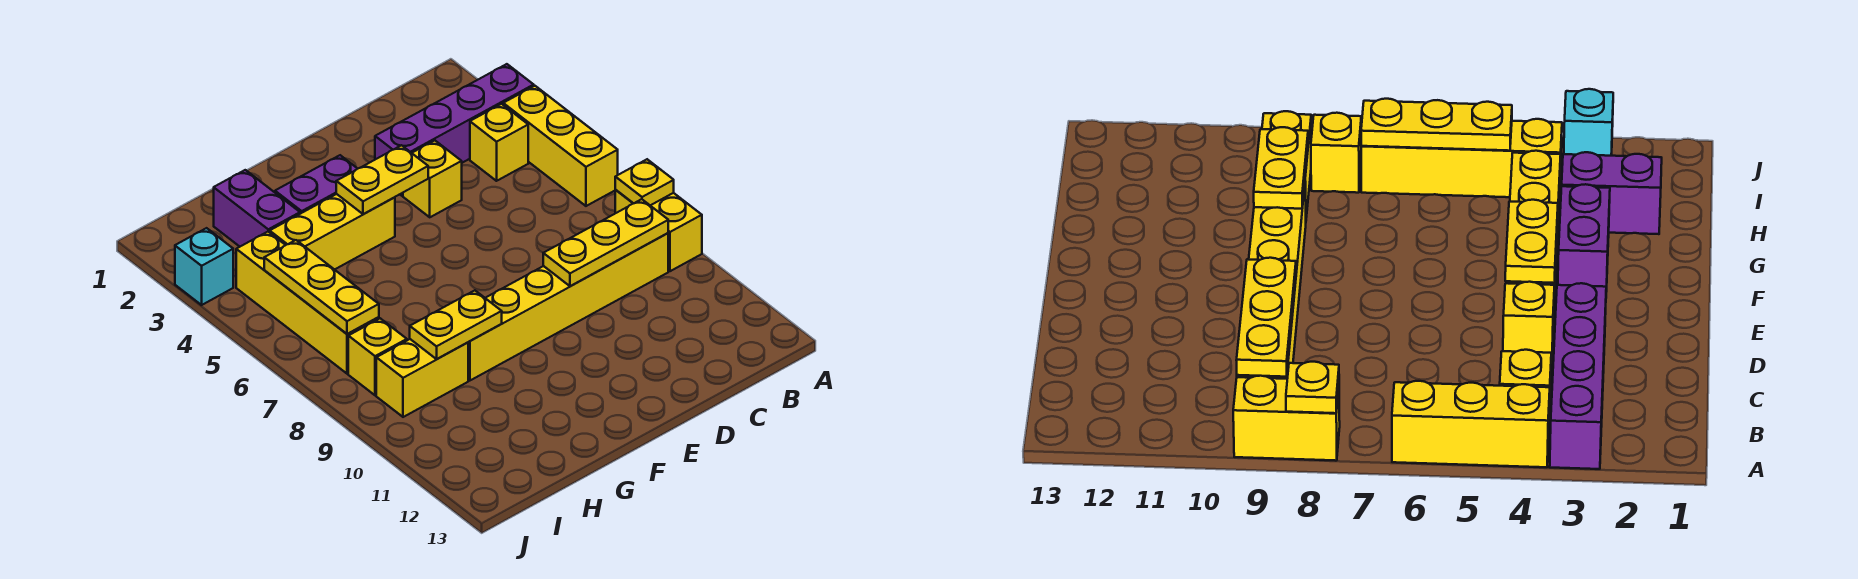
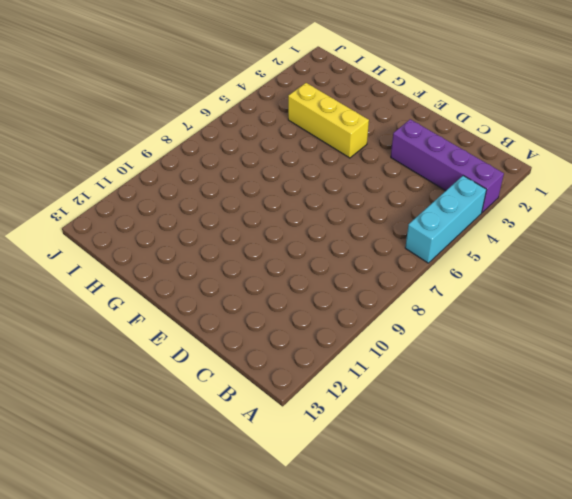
cyan brick A4:A6 level 1 -> yellow brick A4:A6 level 1
none -> yellow brick A8:A9 level 1
none -> yellow brick B4 level 1
none -> yellow brick B9:G9 level 1

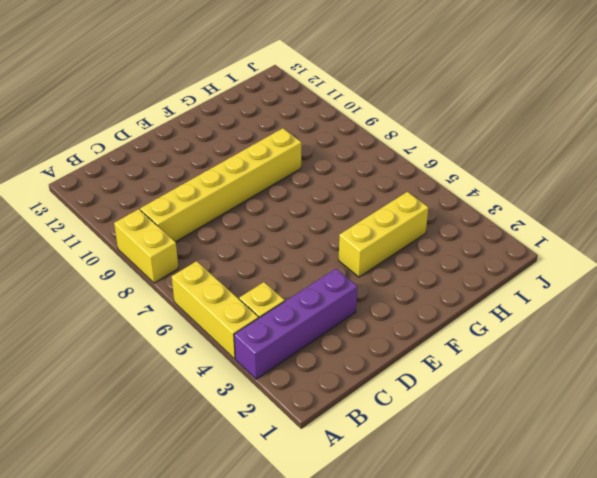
none -> yellow brick D4 level 1
none -> purple brick F3:G3 level 1
none -> purple brick H2:H3 level 1

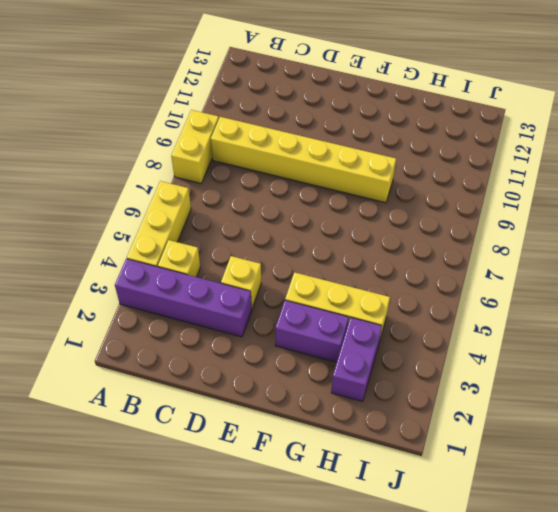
none -> yellow brick H9:I9 level 1
none -> yellow brick I4:I7 level 1
none -> yellow brick I8 level 1

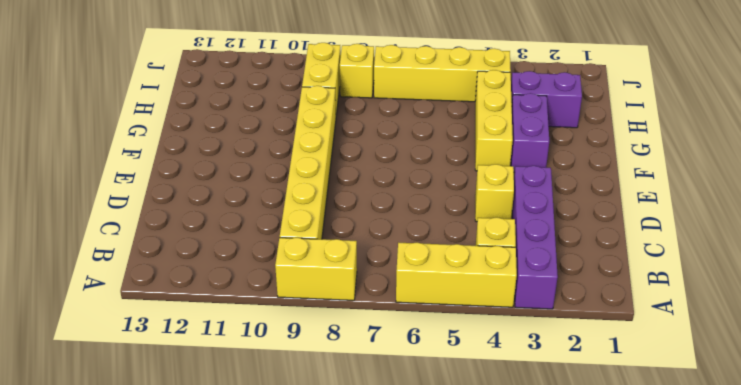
none -> cyan brick J3 level 1
none -> yellow plate A8 level 2
none -> yellow plate B9:D9 level 2

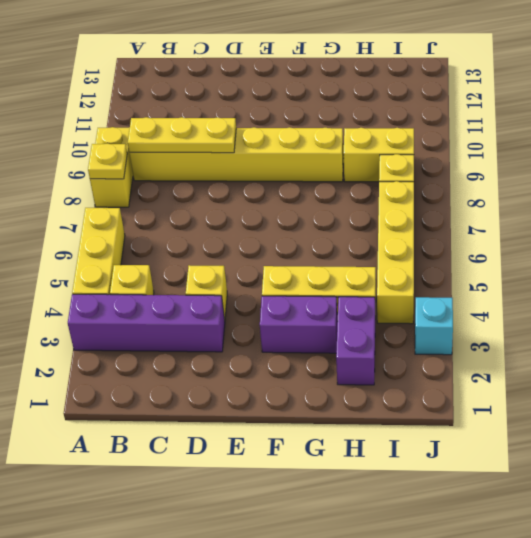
none -> yellow plate E4:F4 level 2
none -> yellow plate G9:H9 level 2
none -> yellow plate I5:I7 level 2

